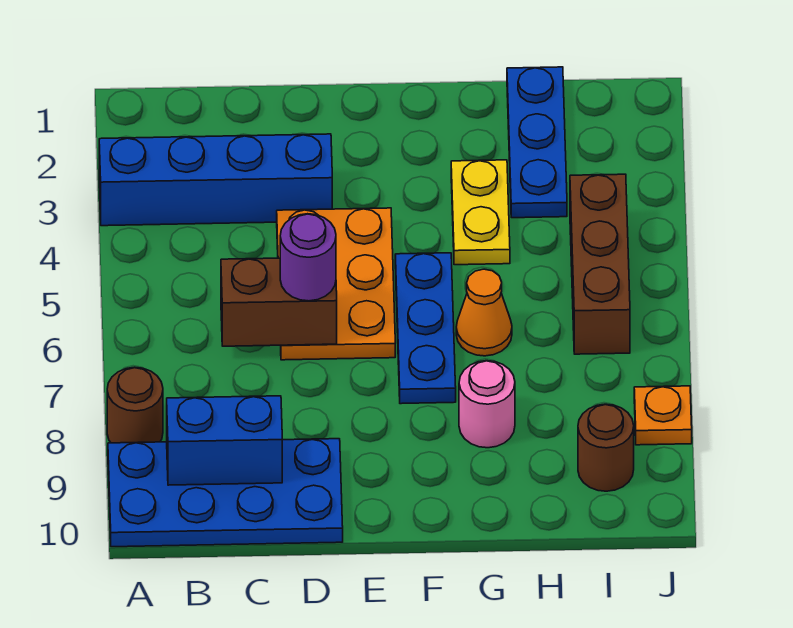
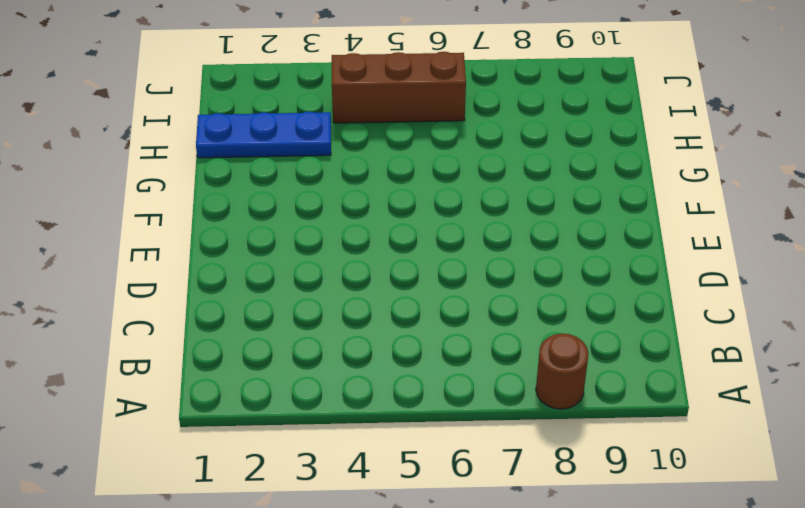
none -> blue brick A3:D3 level 1
none -> blue plate A9:D10 level 1
none -> orange plate D4:E6 level 1

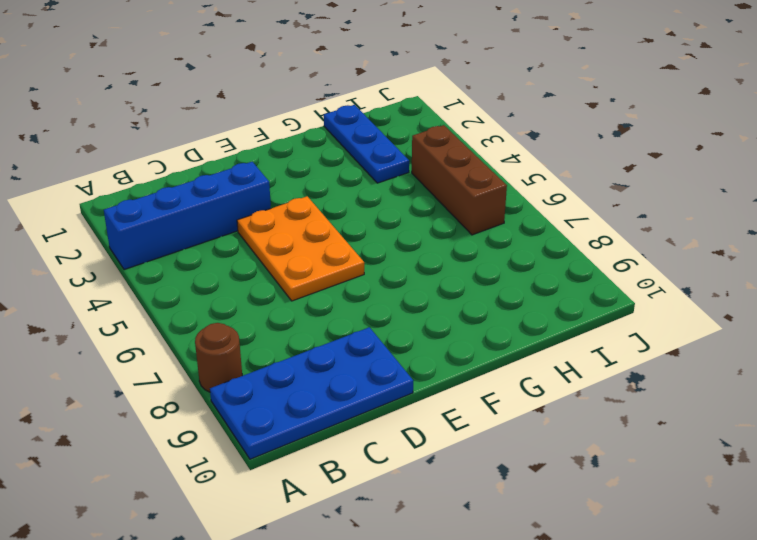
none -> blue plate F5:F7 level 1
none -> yellow plate G3:G4 level 1
none -> orange cone G6 level 1

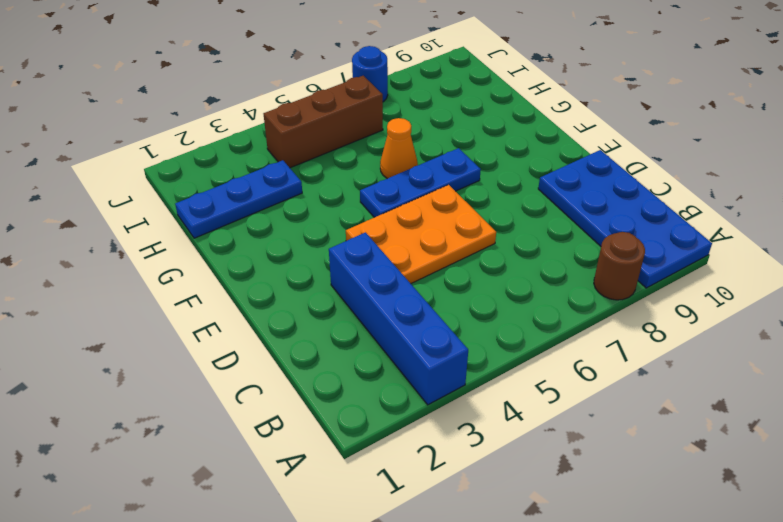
blue round brick J7 level 1 -> none
none -> yellow plate G3:G4 level 1
none -> pink round brick G8 level 1
none -> brown round brick I9 level 1

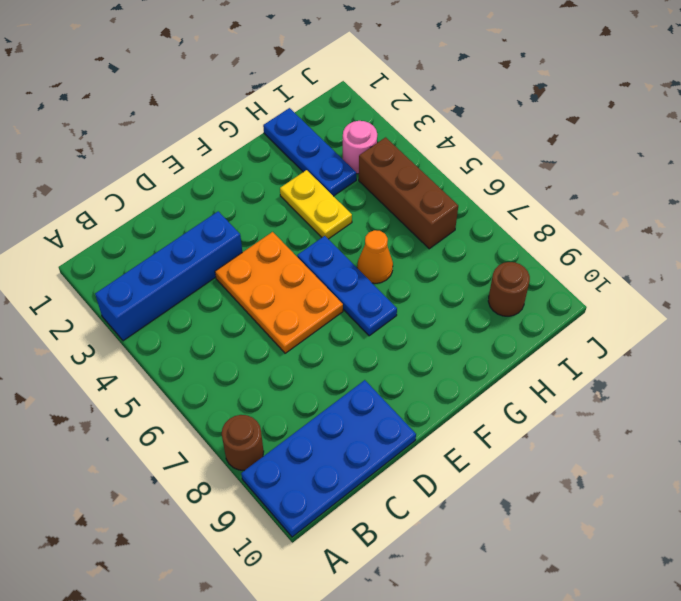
pink round brick I3 level 1 -> pink round brick G8 level 1
none -> orange plate J8 level 1
none -> blue brick B9:C9 level 2
none -> brown brick C6:D6 level 2

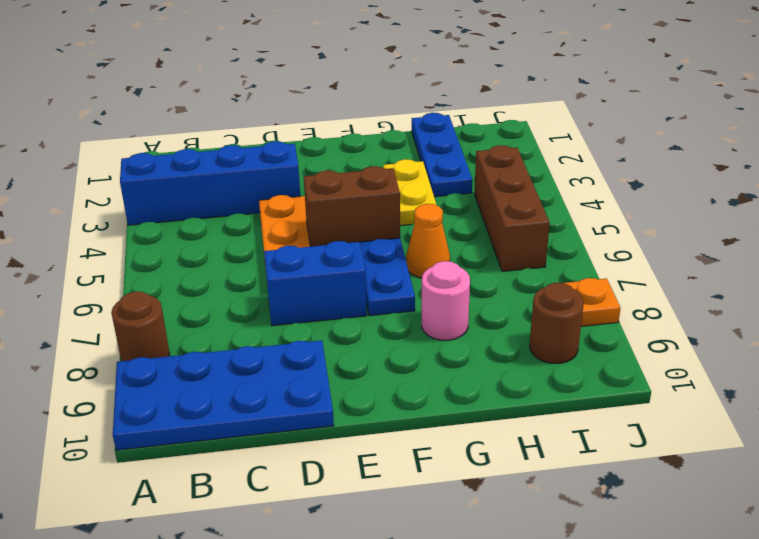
blue brick D7:E7 level 1 -> blue brick B9:C9 level 2
brown brick E5:F5 level 2 -> brown brick C6:D6 level 2
none -> purple round brick D6 level 3

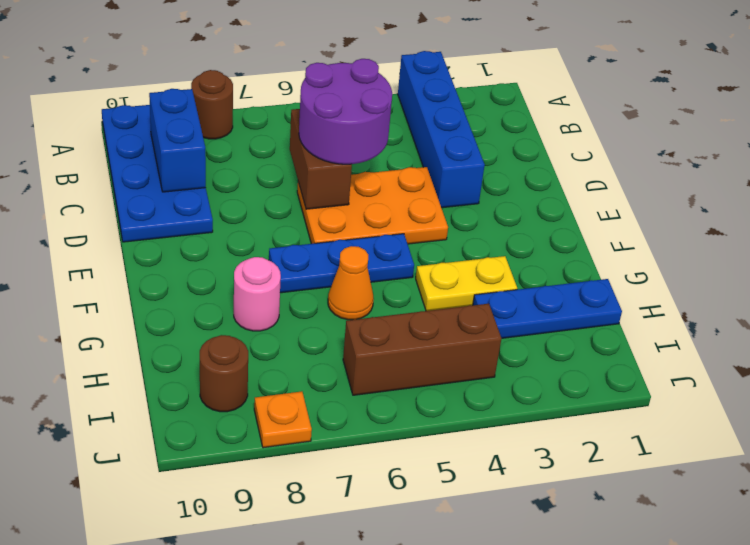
purple round brick C5:D6 level 3 -> purple round brick D6 level 3

